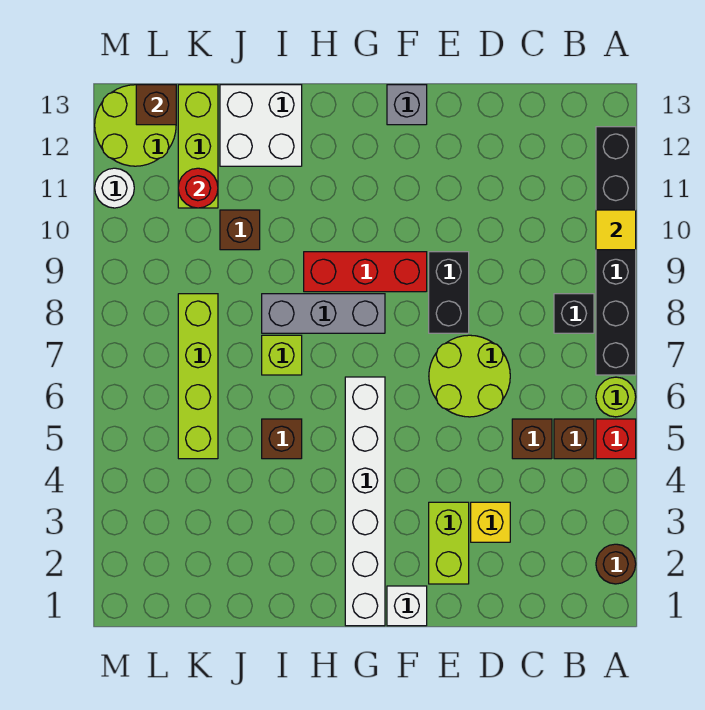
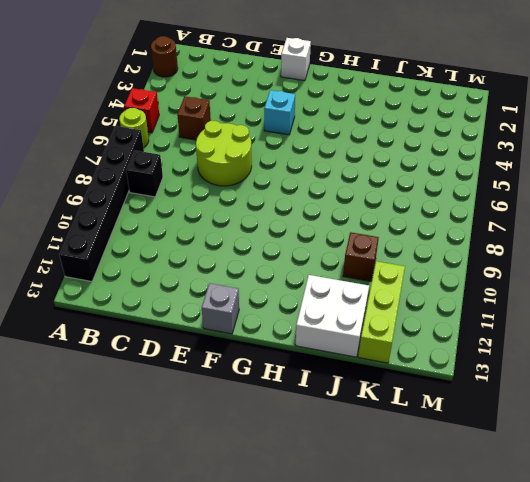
cyan brick F4 level 1 -> none
none -> brown brick B5 level 1
none -> yellow brick D3 level 1
none -> lime brick E2:E3 level 1

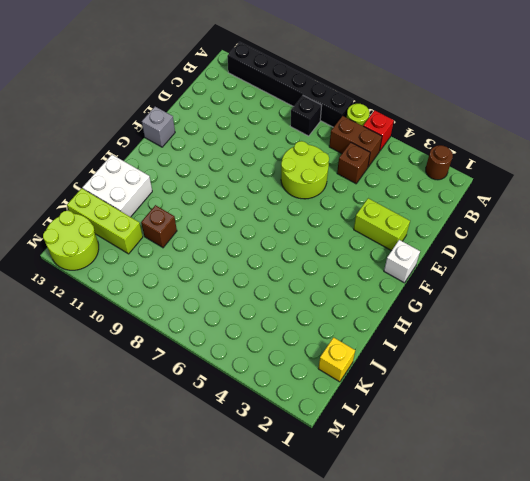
brown brick B5:B6 level 1 -> brown brick B5 level 1
yellow brick K1 level 1 -> yellow brick D3 level 1
none -> black brick E8:E9 level 1
none -> red brick F9:H9 level 1
none -> white brick G1:G6 level 1

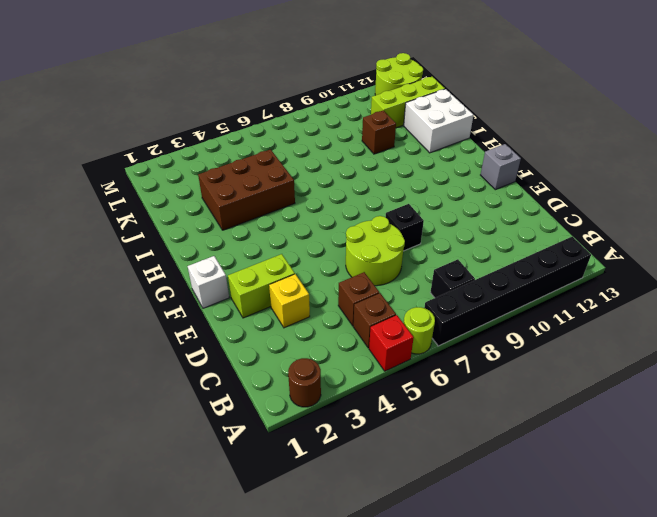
black brick E8 level 1 -> black brick E8:E9 level 1
brown brick I3:J5 level 1 -> brown brick I5 level 1
none -> red brick F9:H9 level 1
none -> white brick G1:G6 level 1
none -> grey brick G8:I8 level 1

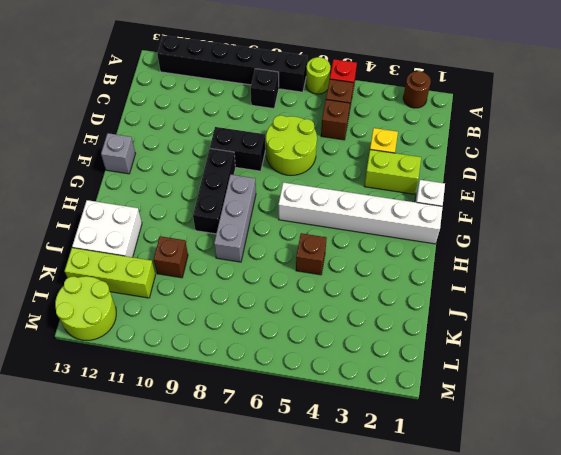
black brick F9:H9 level 1 -> red brick F9:H9 level 1
none -> lime brick I7 level 1
none -> lime brick K5:K8 level 1
none -> white round brick M11 level 1

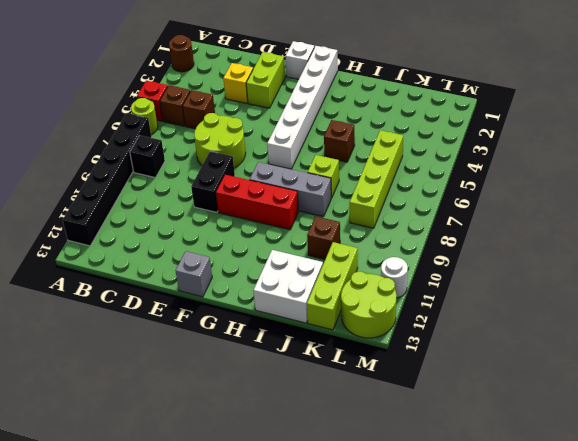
none -> yellow tile A10 level 2
none -> red round brick K11 level 2
none -> brown brick L13 level 2

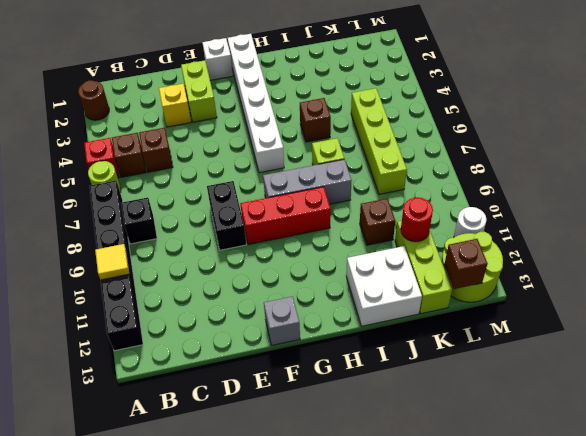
none -> lime round brick D6:E7 level 1

